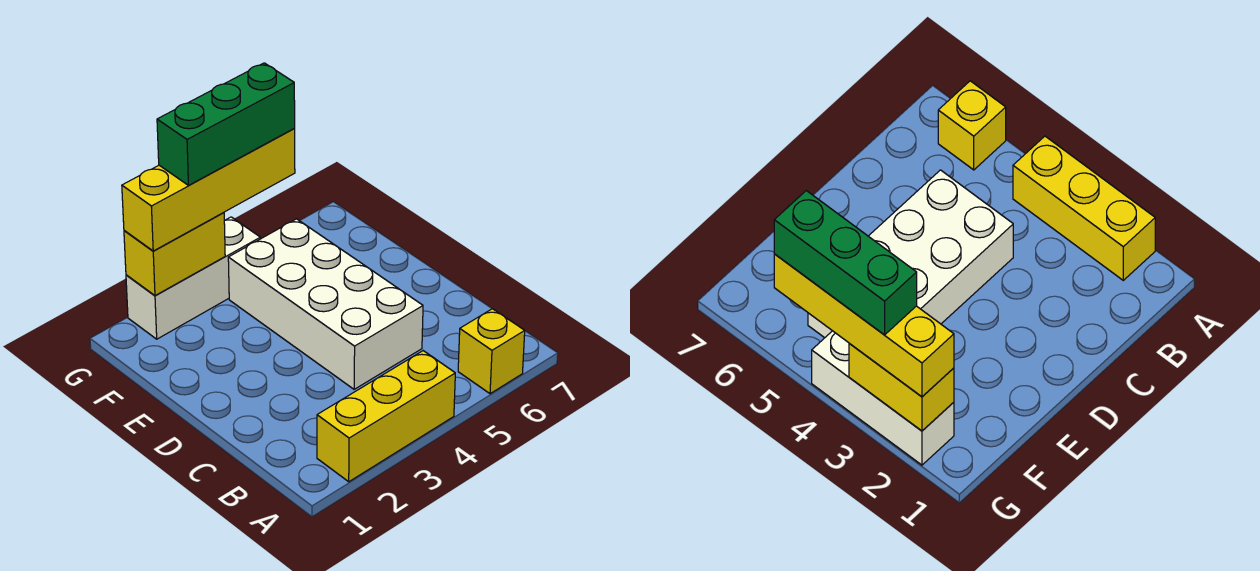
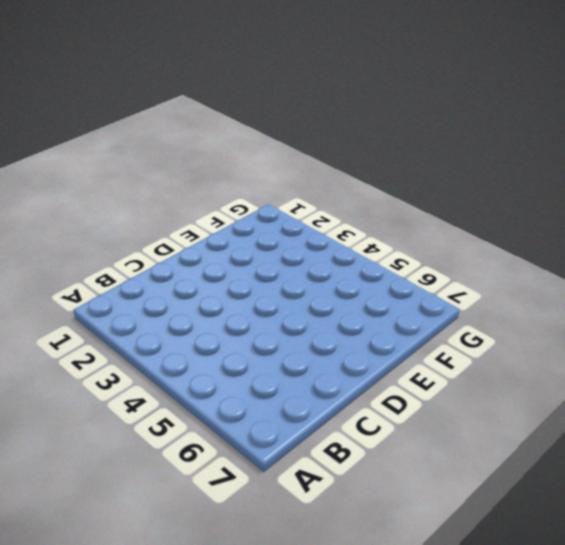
none -> yellow brick A2:A4 level 1
none -> yellow brick A6 level 1

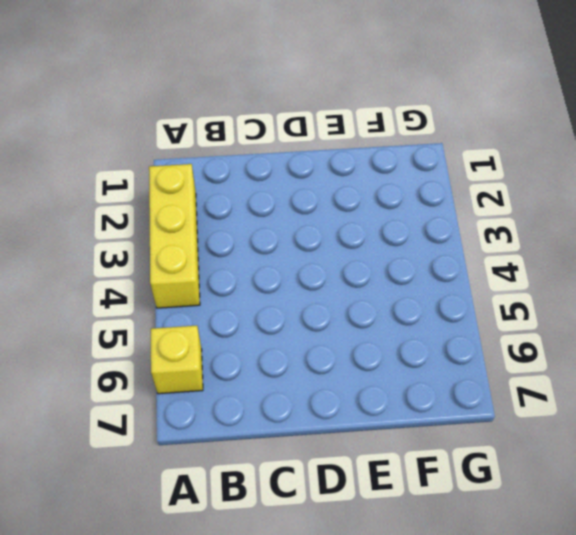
none -> white brick C4:F5 level 1
none -> white brick G2:G4 level 1

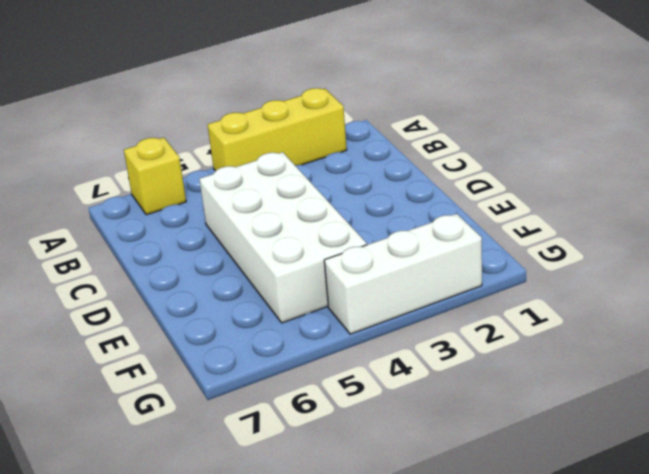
none -> yellow brick G2:G3 level 2
none -> yellow brick G2:G5 level 3

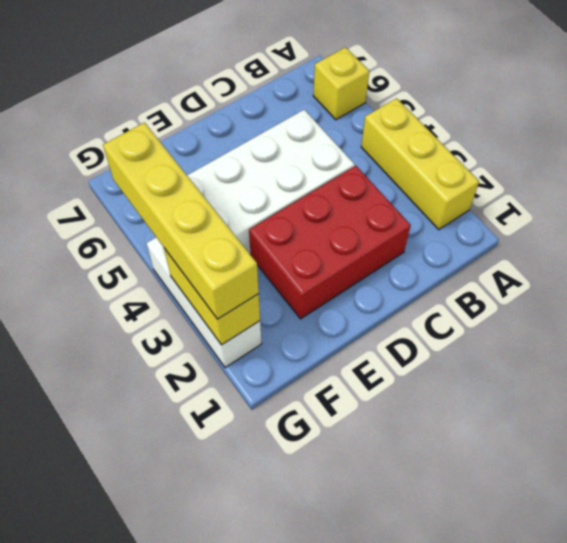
red brick C2:E3 level 1 -> none
none -> green brick G3:G5 level 4

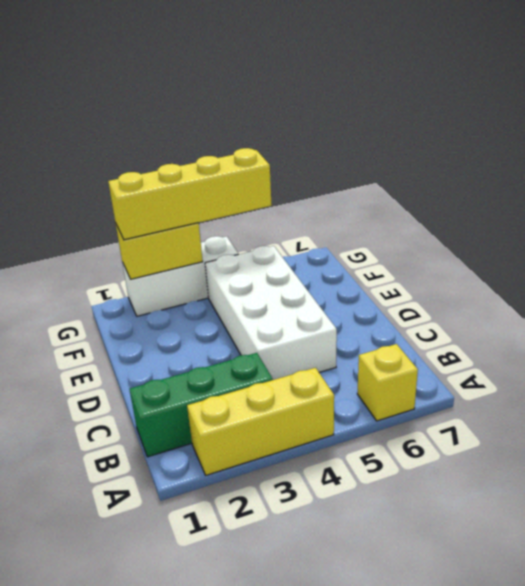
green brick B1:B3 level 1 -> green brick G3:G5 level 4

